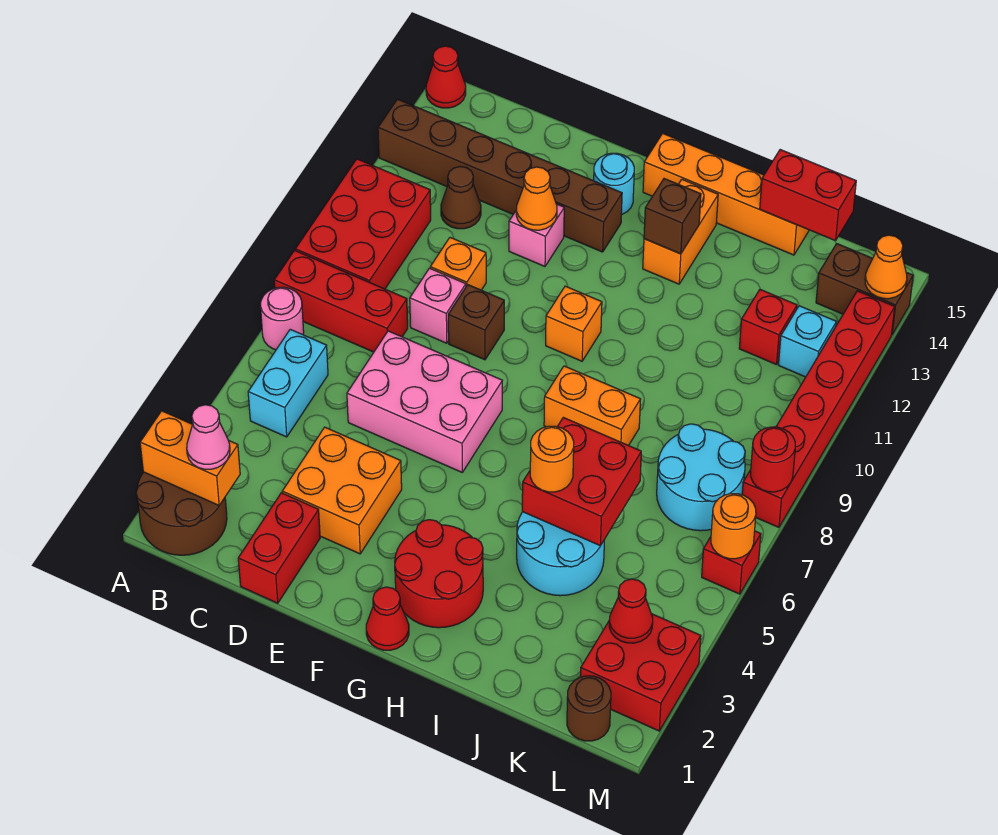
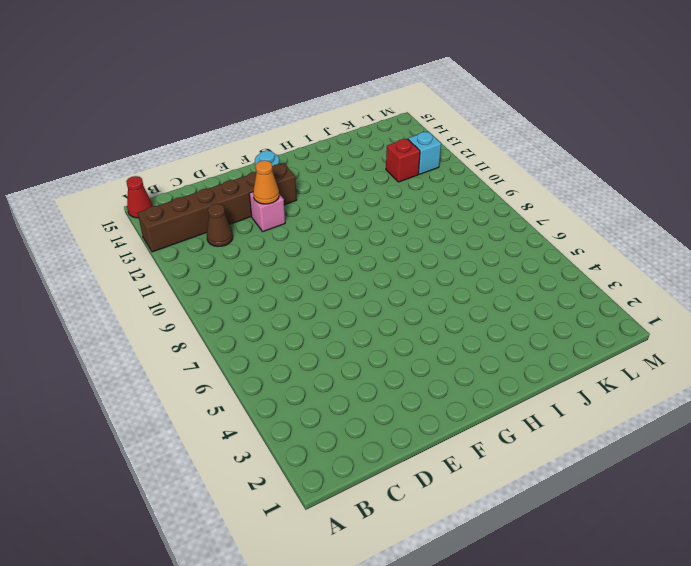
none -> brown round brick A1:B2 level 1
none -> pink round brick A7 level 1
none -> red brick A8:C8 level 1
none -> red brick A9:B11 level 1

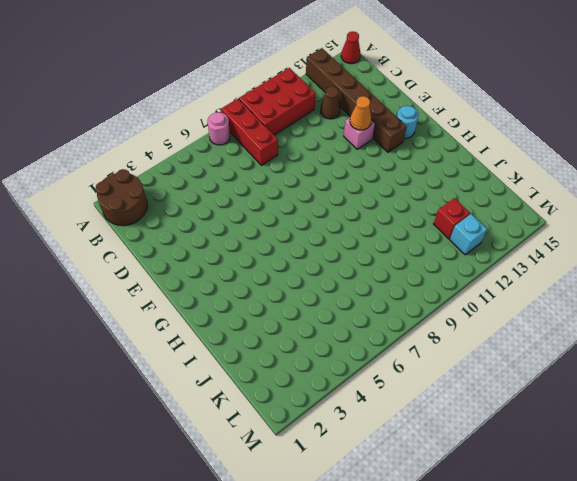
none -> cyan brick B5:B6 level 1
none -> red brick D1:D2 level 1
none -> orange brick D3:E4 level 1
none -> pink brick D6:F7 level 1

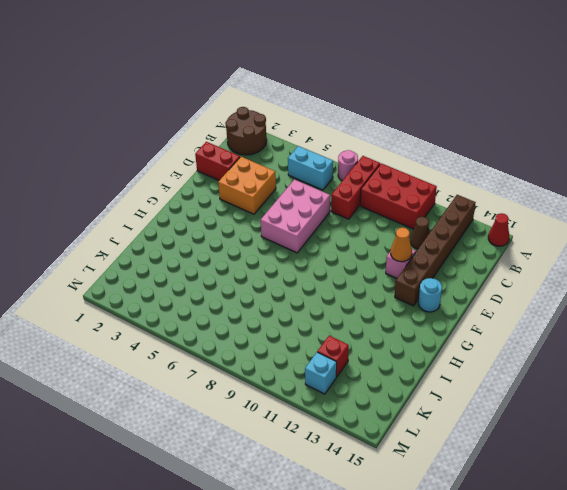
none -> pink brick D9 level 1
none -> orange brick D10 level 1
none -> brown brick E9 level 1
none -> red cone G1 level 1

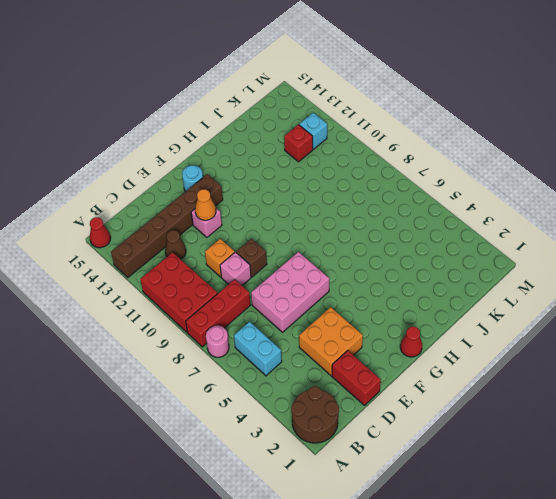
none -> red round brick G2:H3 level 1
none -> orange brick G10 level 1
none -> orange brick G15:J15 level 1
none -> orange brick H8:I8 level 1

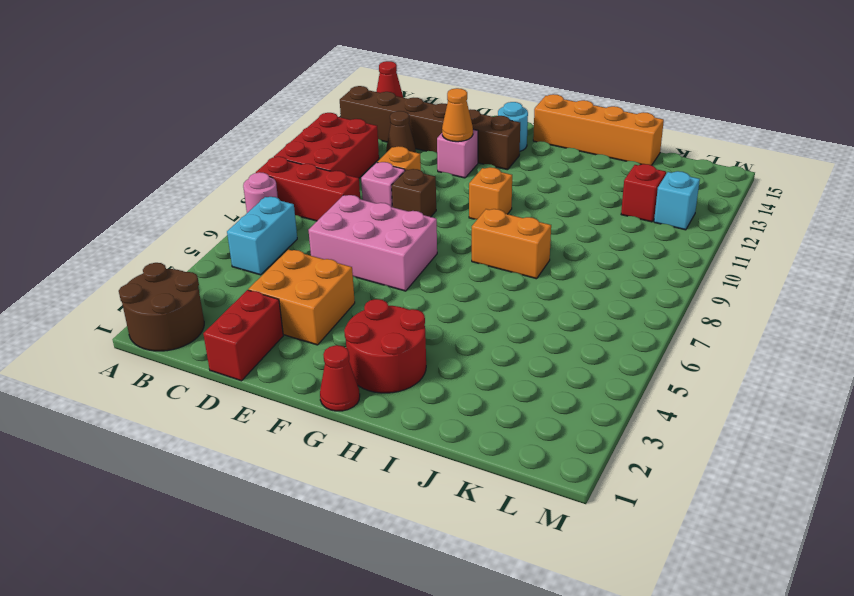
none -> orange brick H13:H14 level 1
none -> cyan round brick I4:J5 level 1
none -> cyan round brick K7:L8 level 1
none -> brown round brick L1 level 1

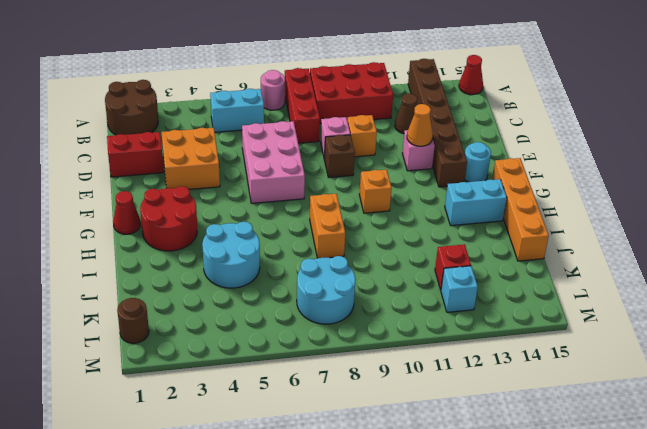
cyan brick H13:H14 level 1 -> orange brick H13:H14 level 1
none -> red brick L2:M3 level 1
none -> brown brick L14:M14 level 1
none -> red brick M6 level 1
none -> red brick M8:M13 level 1

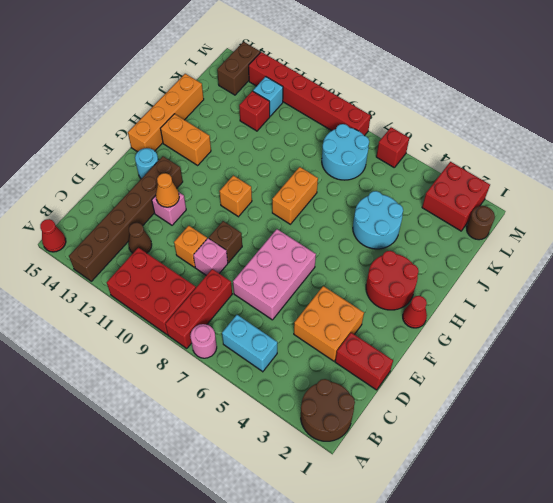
none -> orange brick A2:B2 level 2
none -> brown brick H13 level 2
none -> red brick I5:J6 level 2
none -> red brick J15:K15 level 2

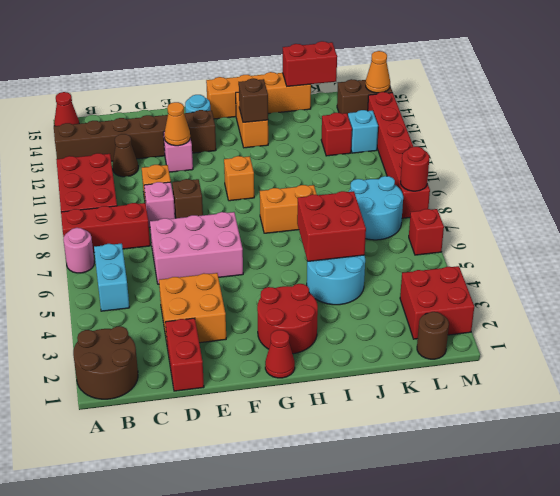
none -> orange brick A2:B2 level 2
none -> red cone L3 level 2
none -> orange round brick M6 level 2
none -> pink cone B2 level 3

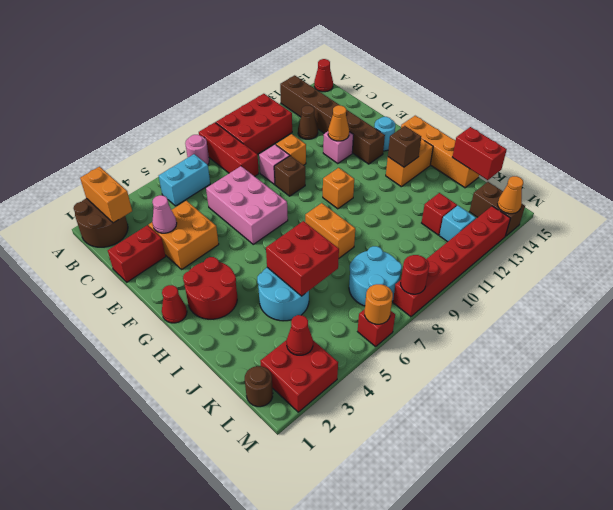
pink cone D3 level 2 -> pink cone B2 level 3
none -> orange round brick I5 level 3

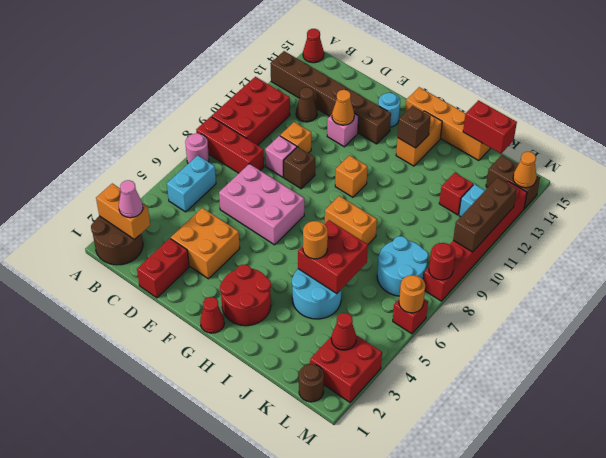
brown brick M10:M12 level 2 -> none

